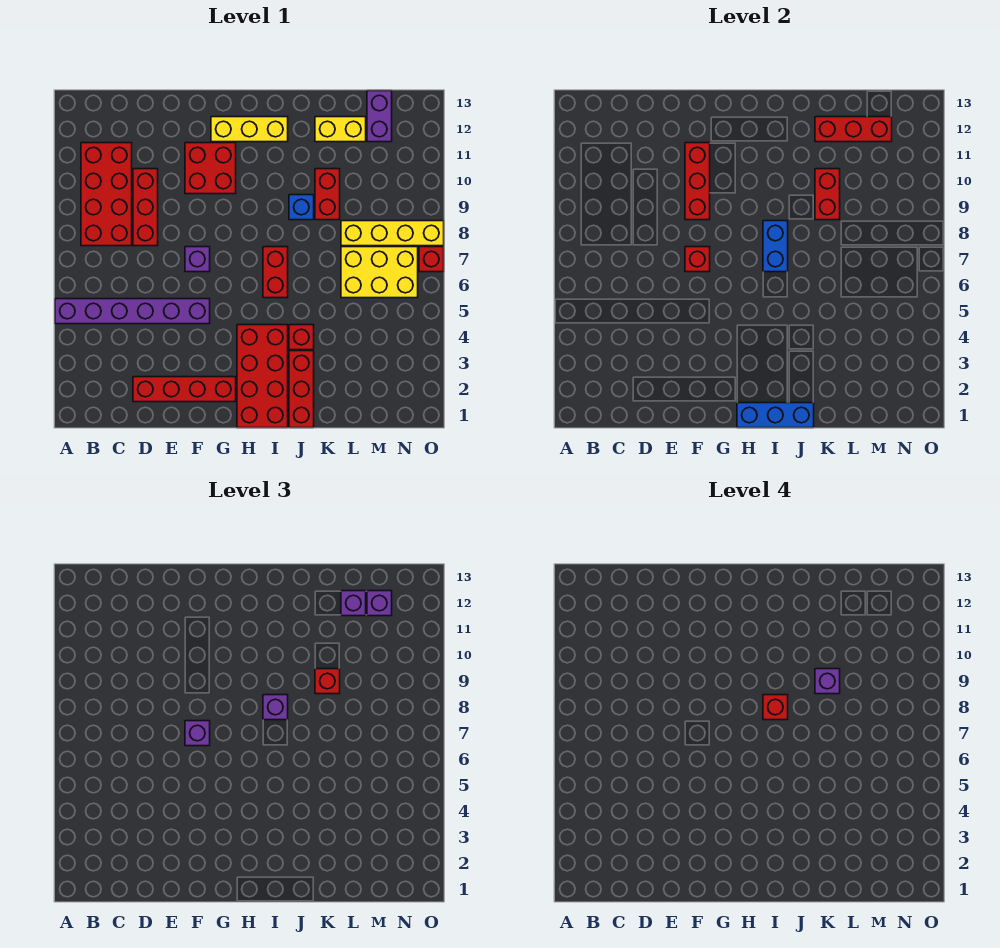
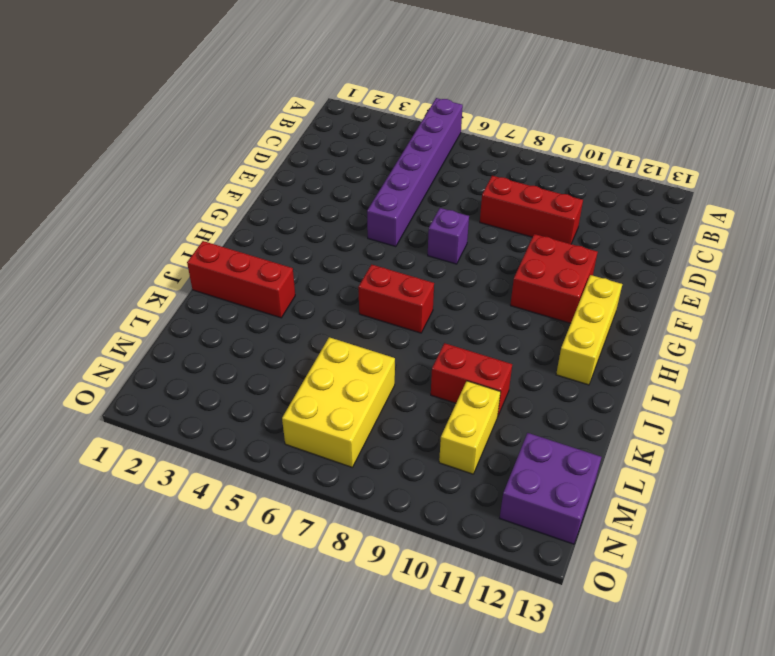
yellow brick L10:M10 level 1 -> yellow brick K12:L12 level 1
purple brick M12:N13 level 1 -> purple brick M12:M13 level 1
none -> red brick B8:C11 level 1
none -> red brick D2:G2 level 1
none -> red brick H1:I4 level 1
none -> red brick J4 level 1

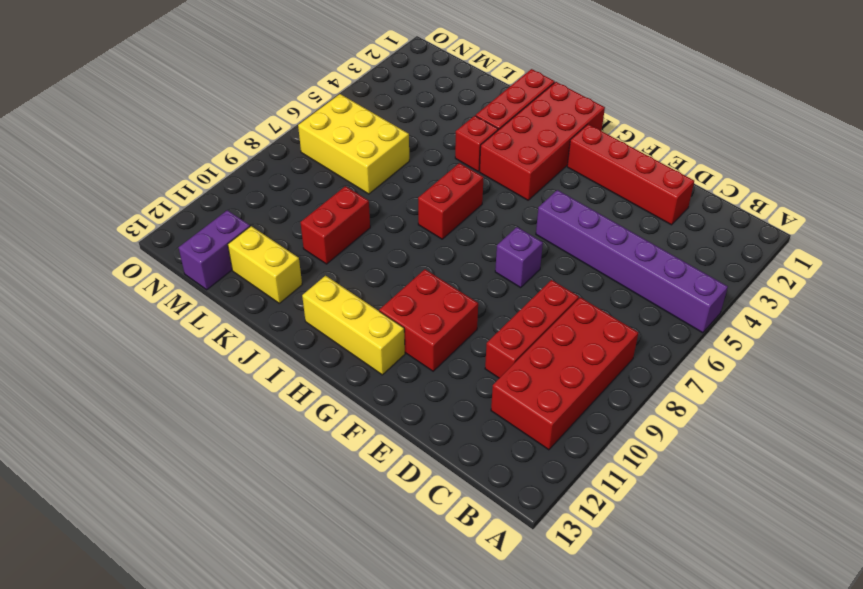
none -> blue brick J9 level 1
none -> yellow brick L8:O8 level 1
none -> red brick O7 level 1
none -> red brick F7 level 2

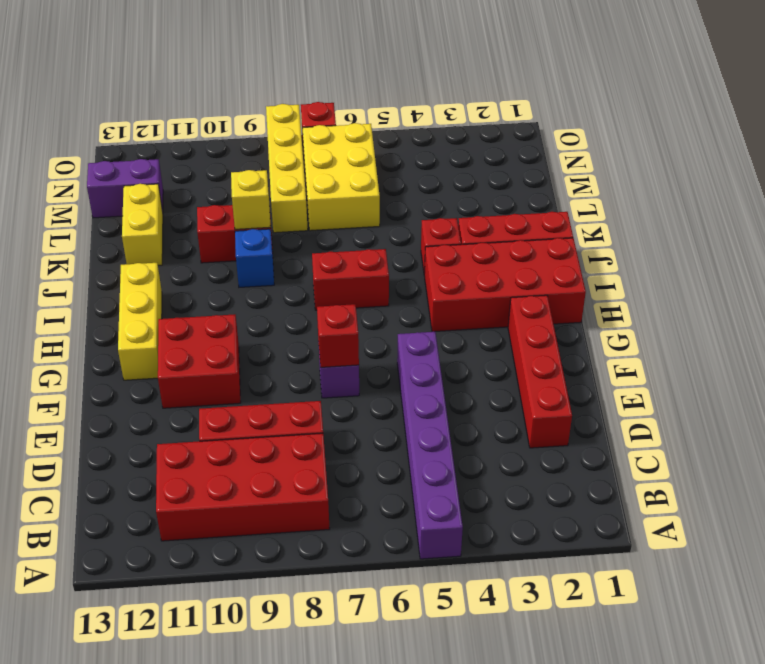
yellow brick K9 level 2 -> red brick K9:K10 level 2
none -> red brick F9:F11 level 2
none -> blue brick H1:J1 level 2
none -> blue brick I7:I8 level 2
none -> red brick K12:M12 level 2

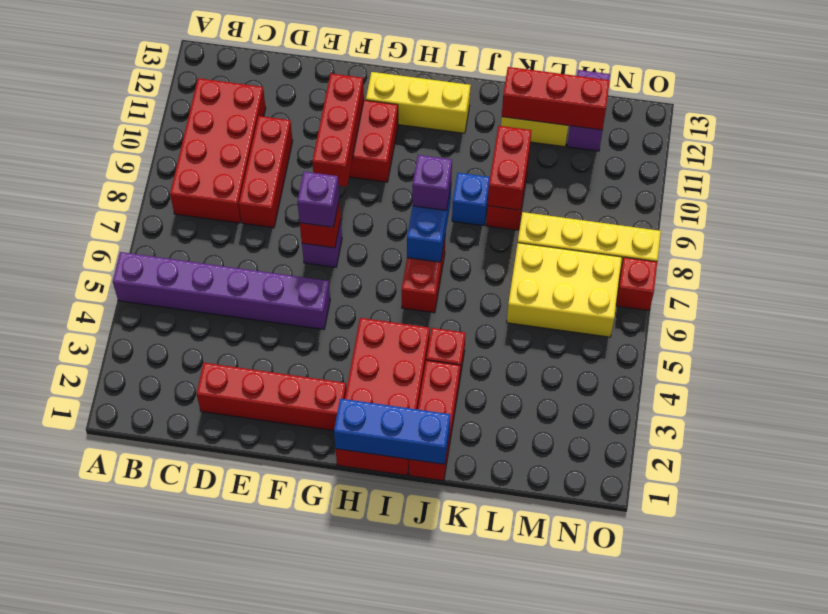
none -> red brick K9 level 3
none -> purple brick L12 level 3
none -> purple brick M12 level 3
none -> red brick I8 level 4

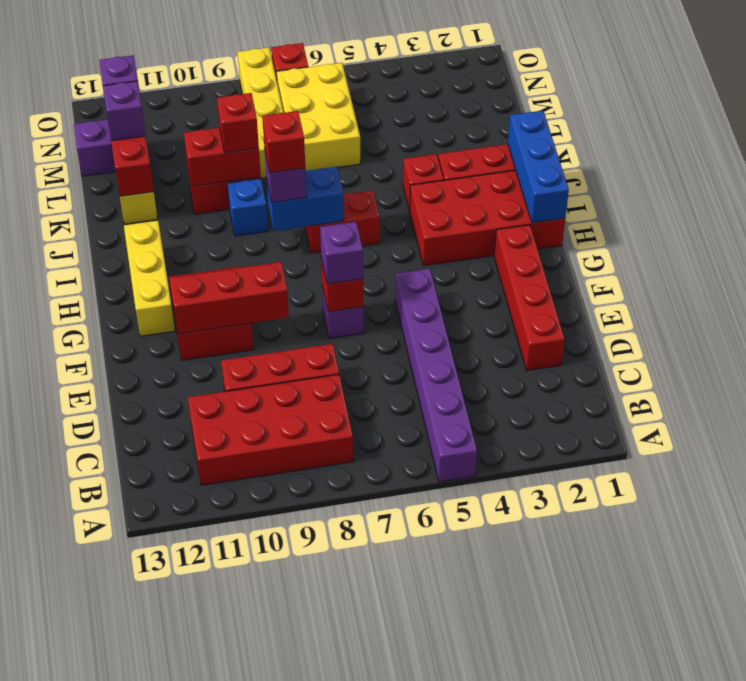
none -> purple brick K9 level 4

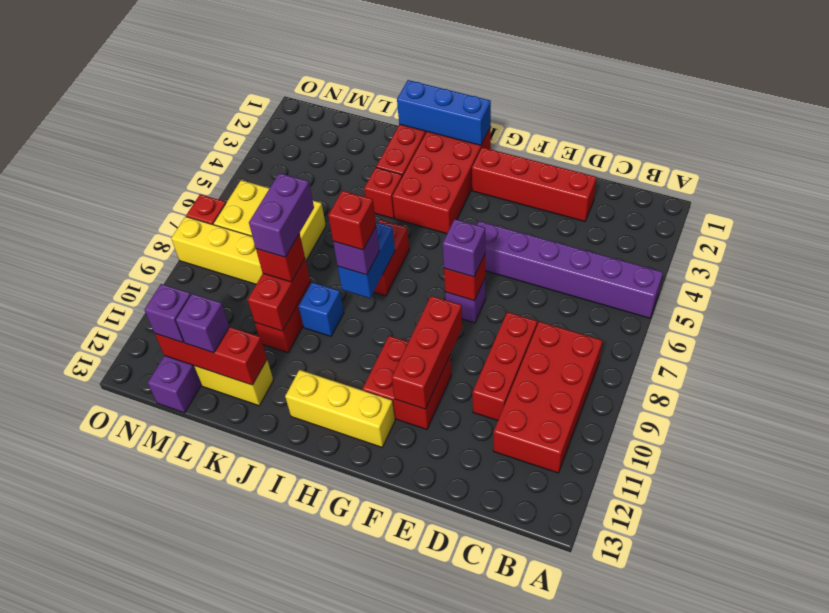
purple brick K8:K9 level 4 -> purple brick K9 level 4

